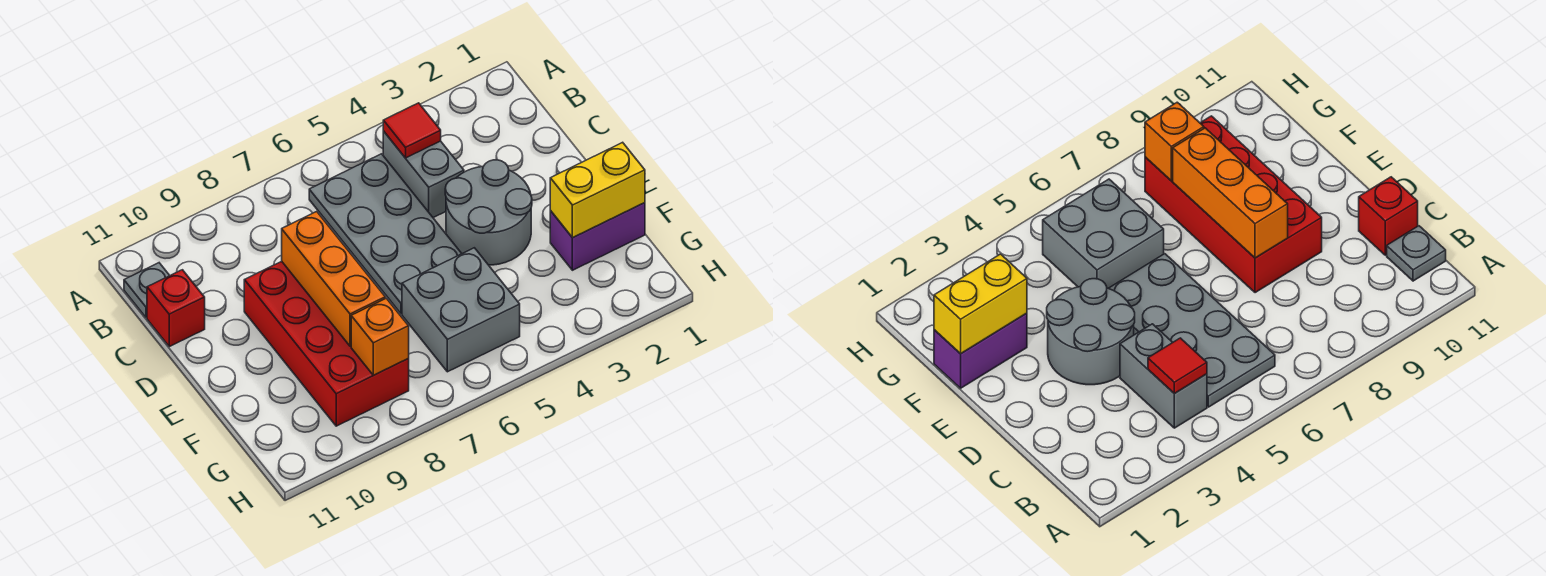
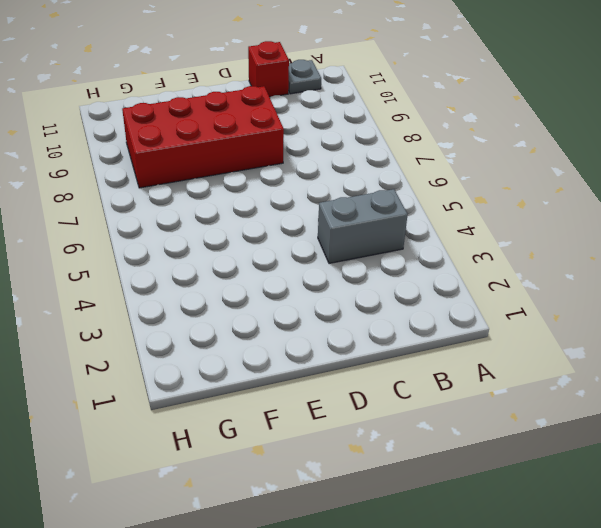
none -> grey plate B5:E6 level 1
none -> grey round brick D3:E4 level 1
none -> purple brick F1:F2 level 1

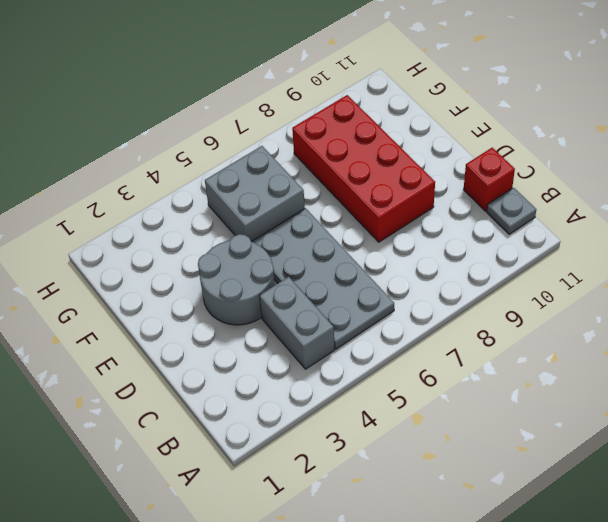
none -> purple brick F1:F2 level 1
none -> red tile B4 level 2
none -> orange brick D8:F8 level 2

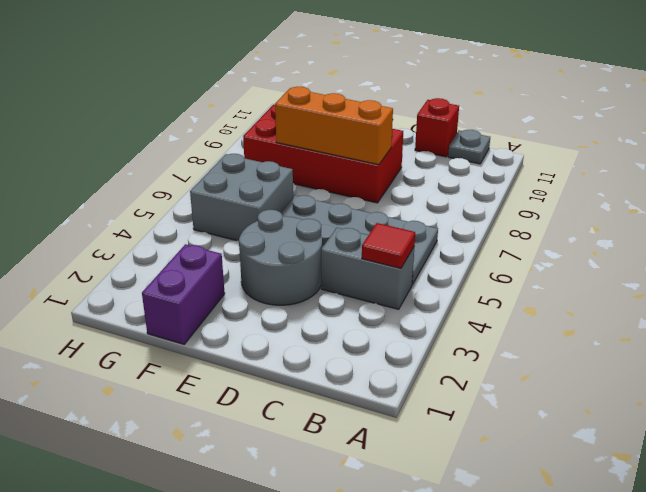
none -> yellow brick F1:F2 level 2
none -> orange brick G8 level 2

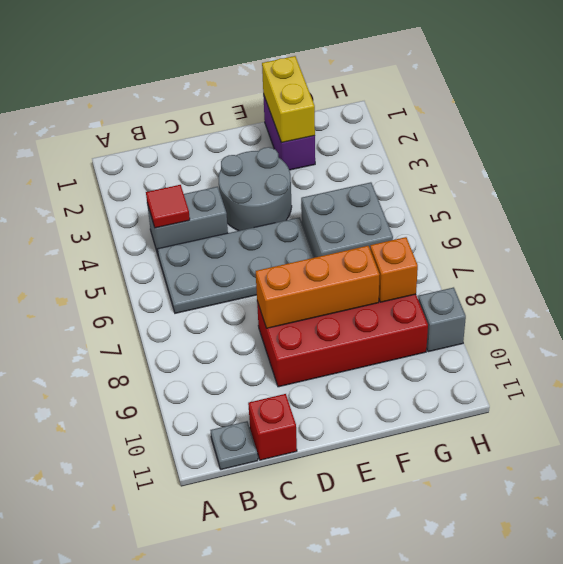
grey brick H9 level 1 -> none

